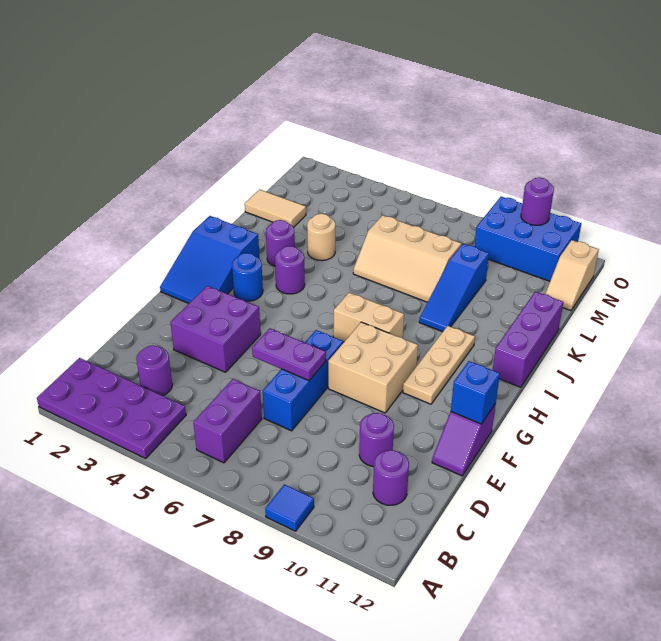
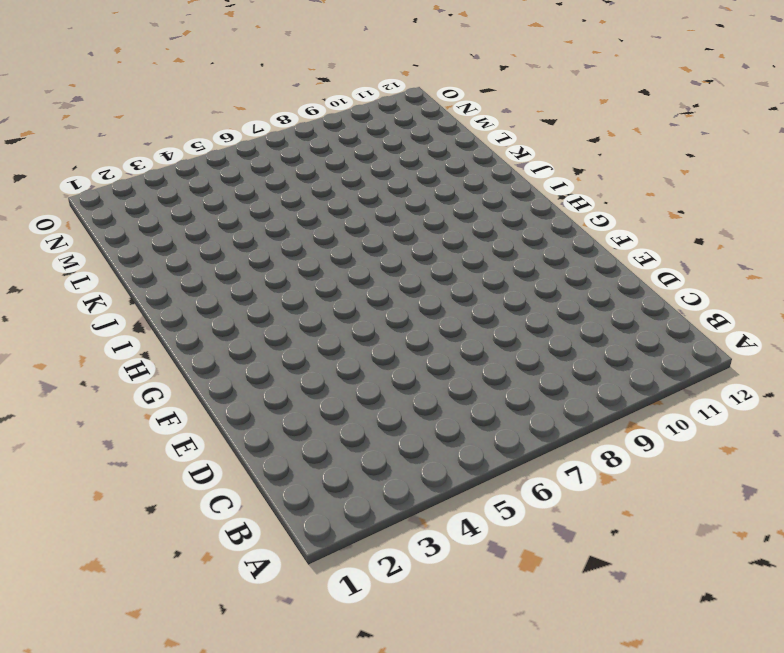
none -> purple plate A1:B4 level 1
none -> blue tile A9 level 1
none -> purple brick B6:C6 level 1

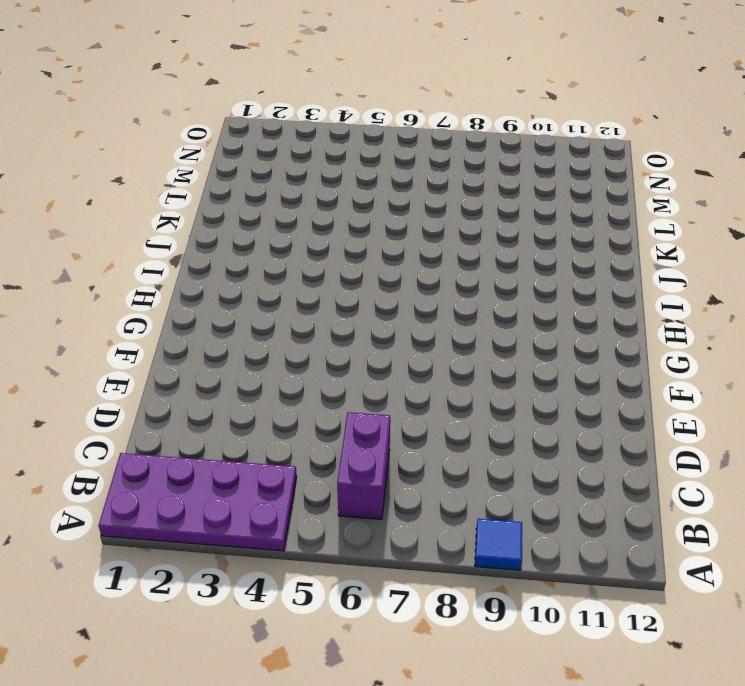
none -> purple round brick C3 level 1
none -> purple round brick C11 level 1
none -> blue brick D7:F7 level 1

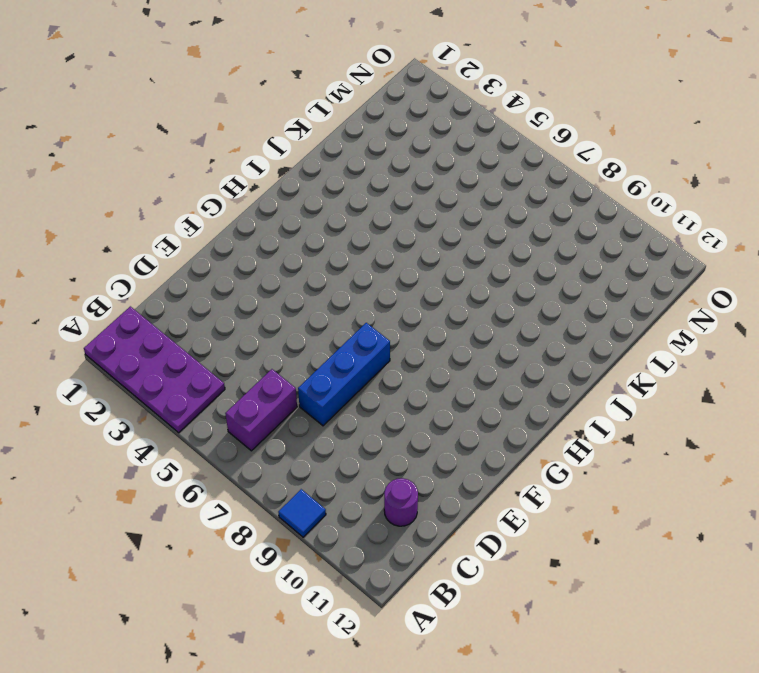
none -> purple round brick C3 level 1
none -> purple round brick D10 level 1
none -> purple brick E3:F4 level 1

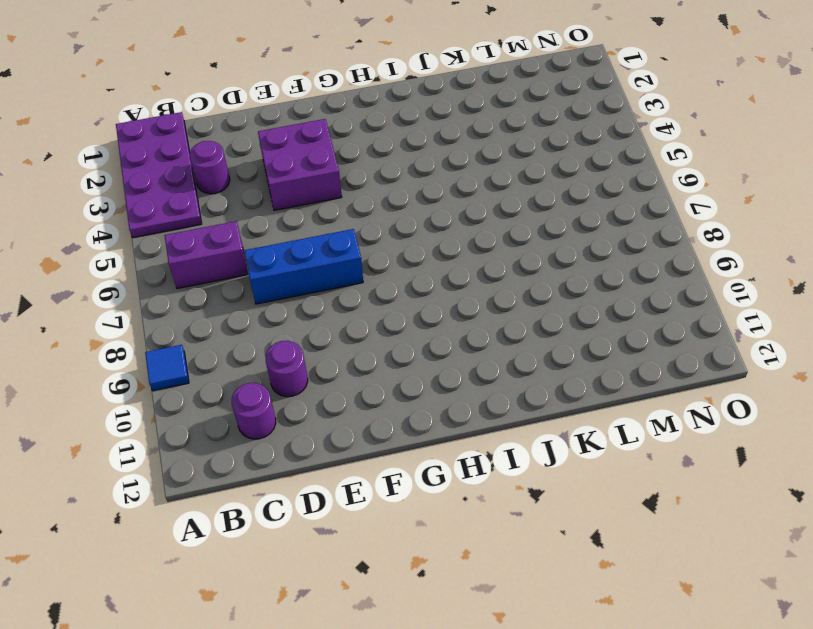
none -> purple slope E12:F12 level 1 top F
none -> tan brick F8:G9 level 1
none -> blue slope G1:I2 level 1 top I

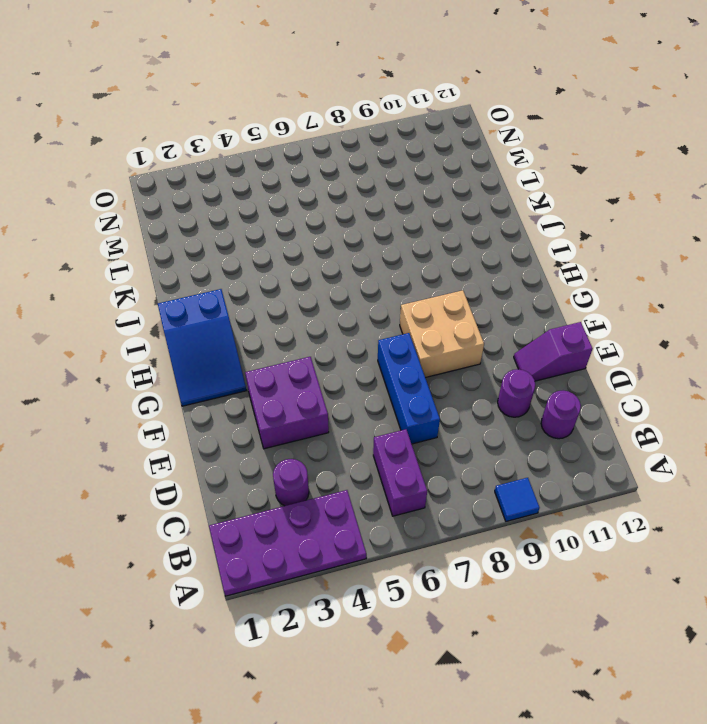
purple slope E11:E12 level 1 top 12 -> purple slope E12:F12 level 1 top F
none -> tan plate G10:I10 level 1
none -> blue round brick H3 level 1
none -> tan brick H7:H8 level 1

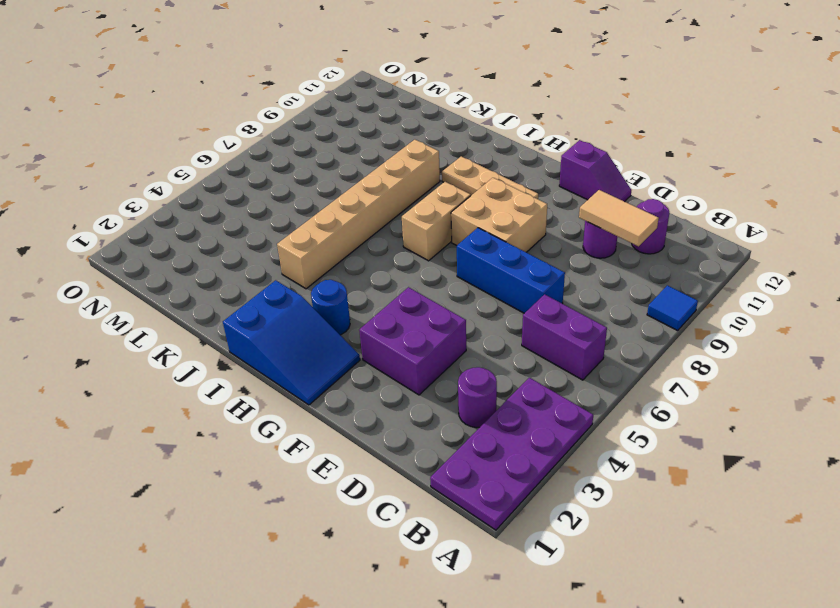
tan tile C10:D10 level 2 -> tan tile L1:L2 level 1
tan brick J4:J9 level 1 -> blue slope J9:L9 level 1 top L
none -> purple round brick I4 level 1
none -> purple brick I12:K12 level 1
none -> purple round brick J3 level 1

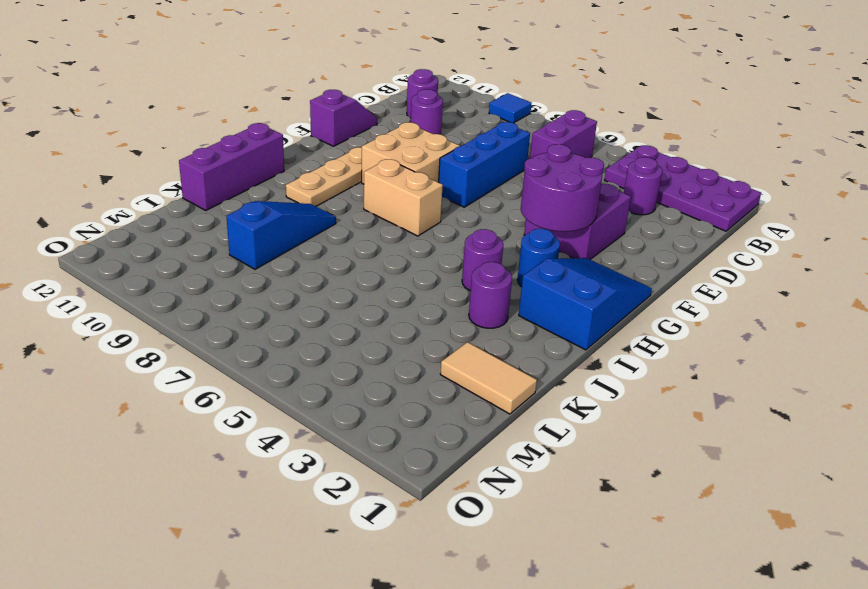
purple round brick F3:G4 level 2 -> none
none -> tan round brick K4 level 1
none -> tan slope K6:L8 level 1 top L
none -> tan slope M12:N12 level 1 top N

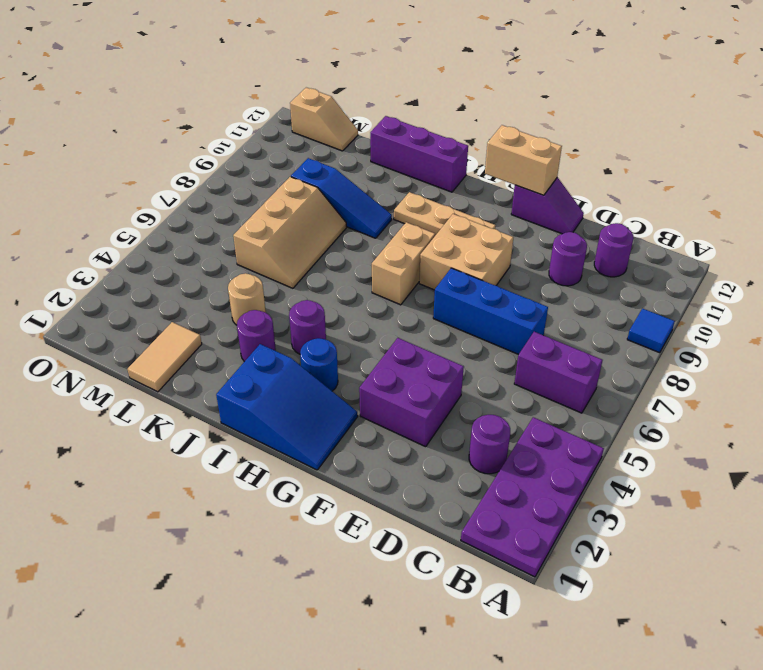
tan brick F12:G12 level 2 -> blue brick F12 level 2
none -> blue brick N9:O11 level 1
none -> purple plate E6:E7 level 2
none -> purple round brick O10 level 2

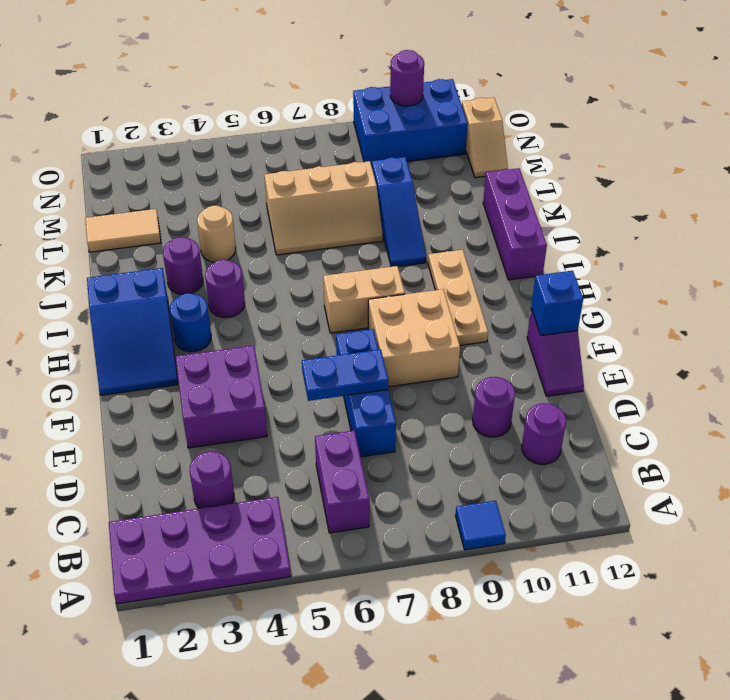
blue plate E6:E7 level 2 -> purple plate E6:E7 level 2

